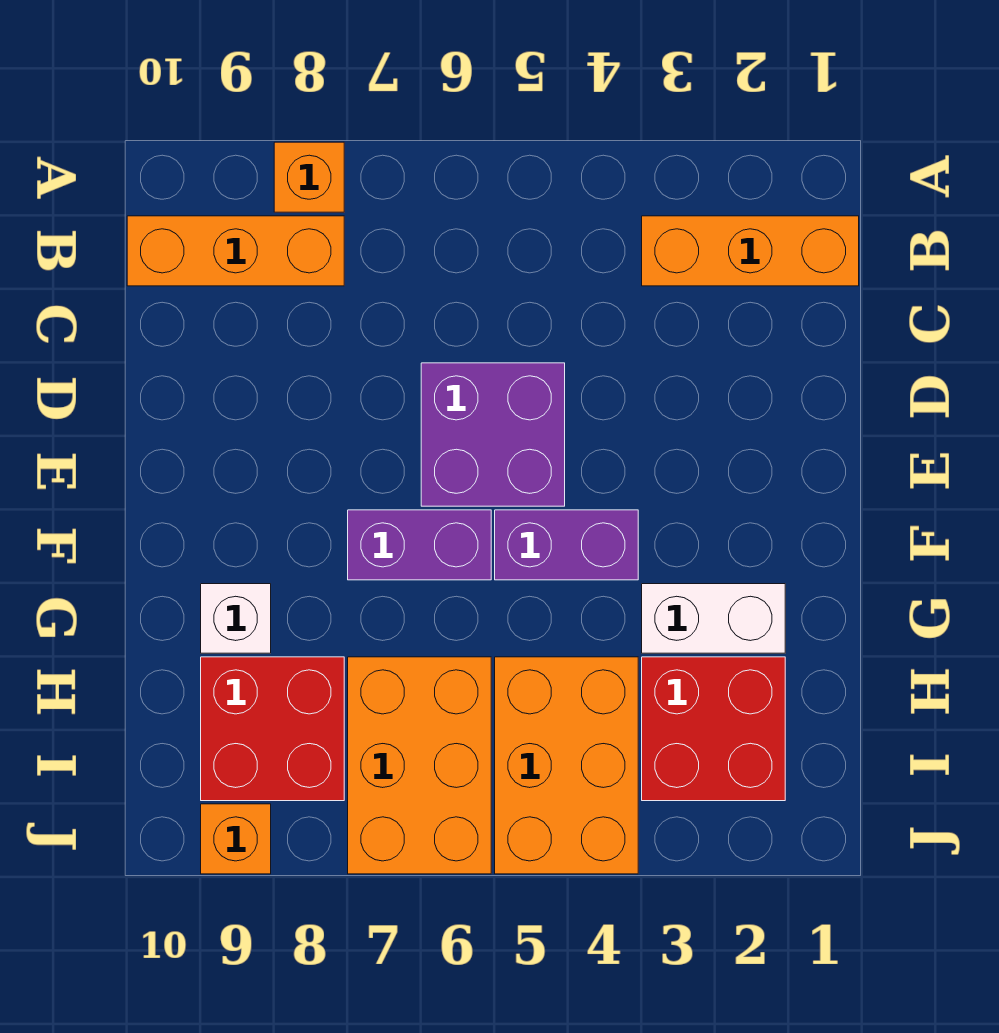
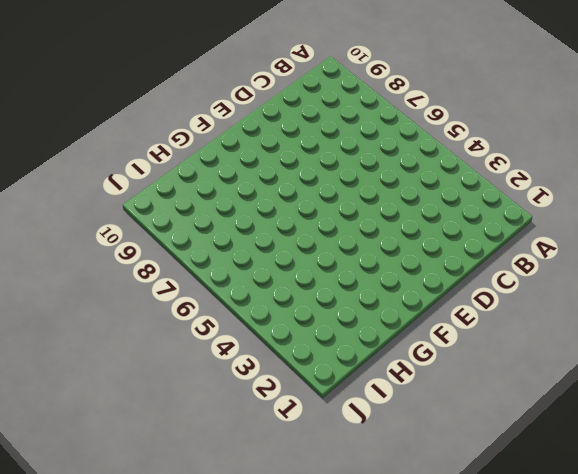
none -> orange brick A8 level 1
none -> orange brick B1:B3 level 1
none -> orange brick B8:B10 level 1

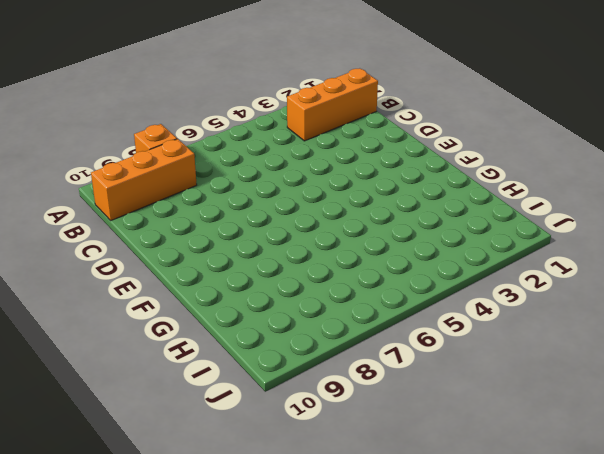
none -> purple brick D5:E6 level 1
none -> purple brick F4:F5 level 1
none -> purple brick F6:F7 level 1

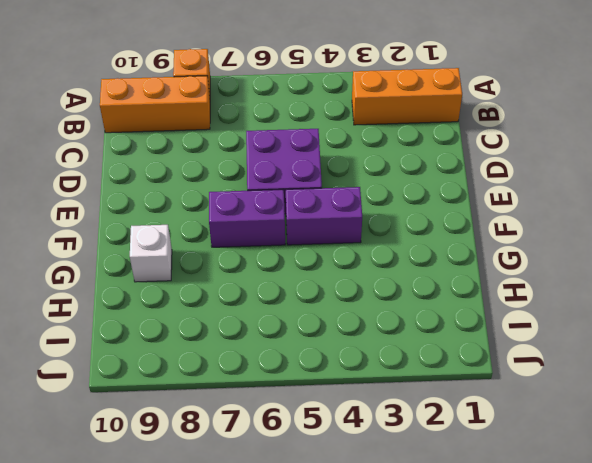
none -> white brick G2:G3 level 1
none -> red brick H2:I3 level 1
none -> orange brick H4:J5 level 1

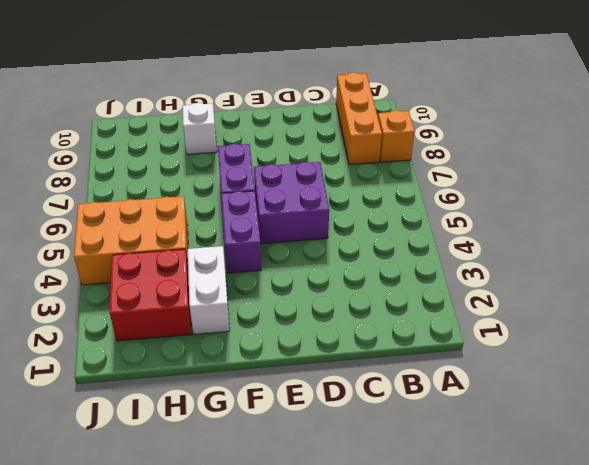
none -> orange brick B1:B3 level 1
none -> orange brick H6:J7 level 1
none -> red brick H8:I9 level 1

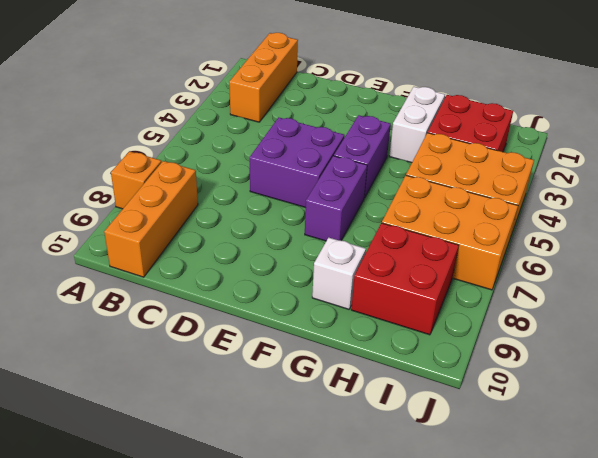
none -> orange brick J9 level 1

